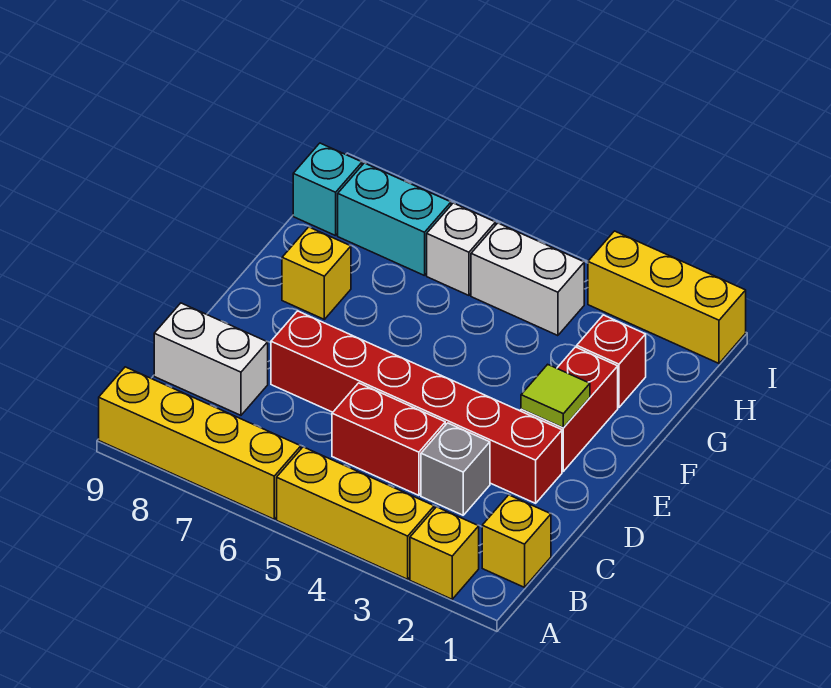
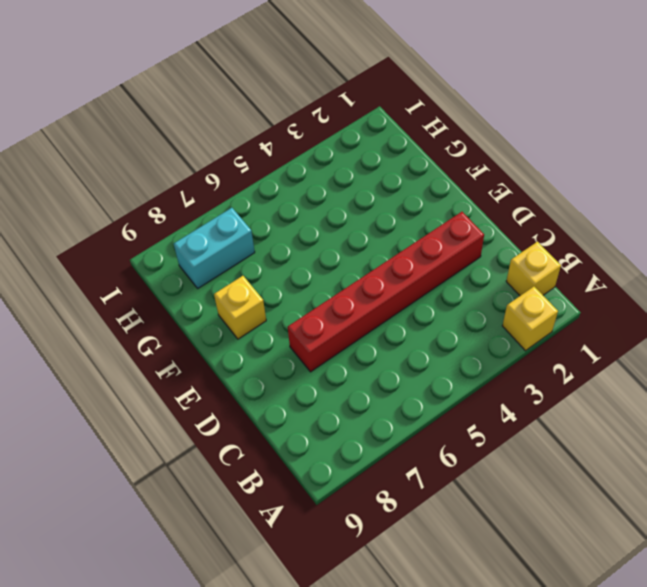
none -> yellow brick A3:A5 level 1
none -> yellow brick A6:A9 level 1
none -> grey brick C3 level 1

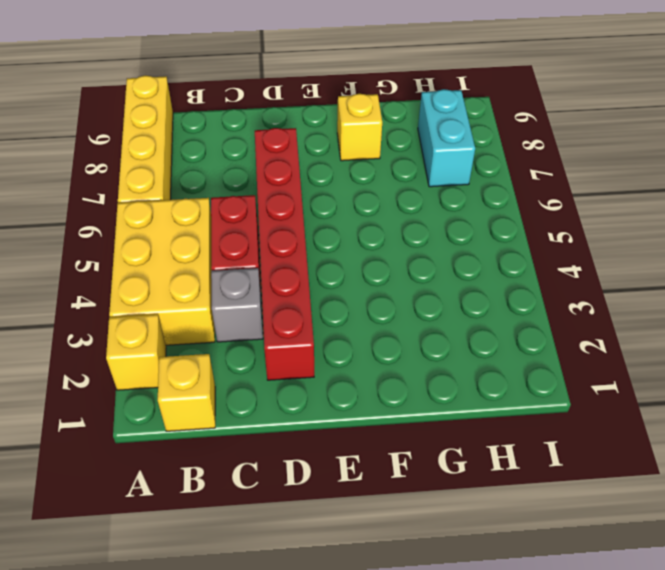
yellow brick A3:B5 level 1 -> yellow brick A3:A5 level 1
none -> white brick C8:C9 level 1
none -> red brick E2:F2 level 1
none -> red brick G2 level 1

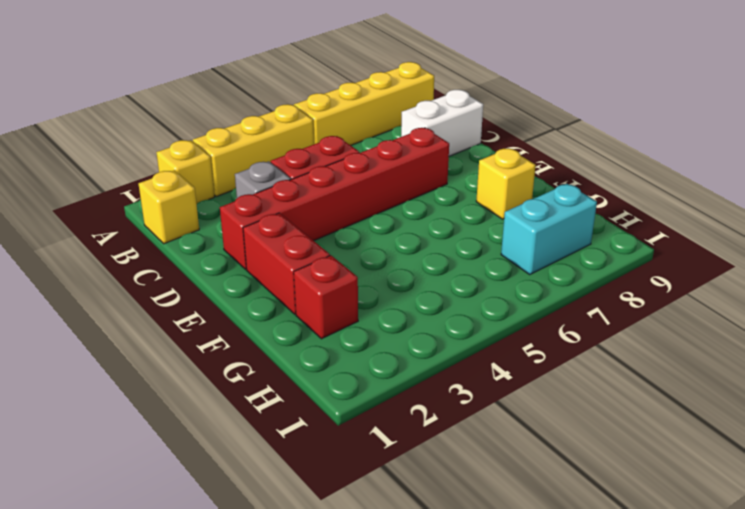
none -> white brick H4:H5 level 1
none -> white brick H6 level 1
none -> cyan brick H9 level 1

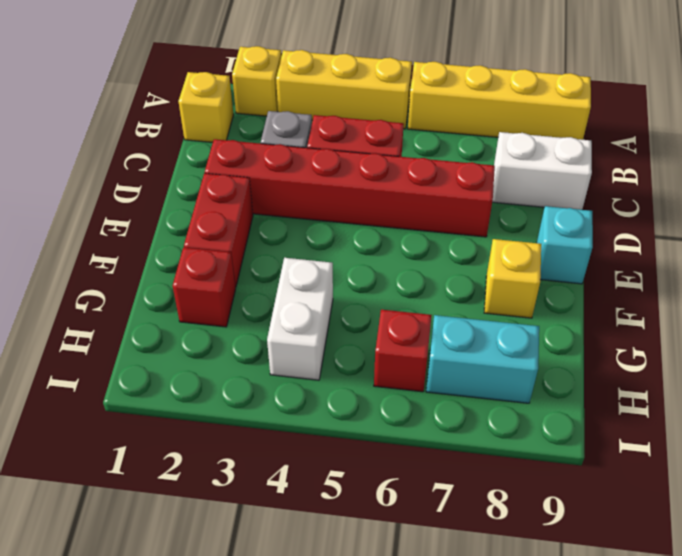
cyan brick E9 level 1 -> cyan brick H9 level 1
white brick G4:H4 level 1 -> white brick H4:H5 level 1
red brick H6 level 1 -> white brick H6 level 1
none -> yellow brick I1:I3 level 1
none -> lime tile E2 level 2

